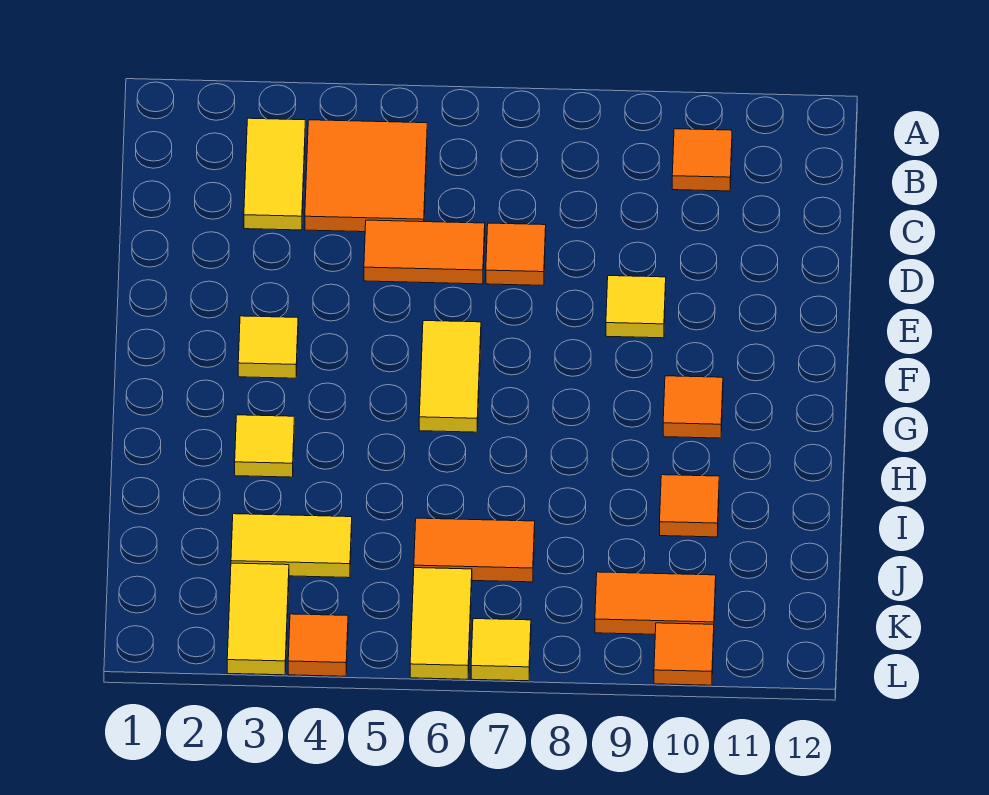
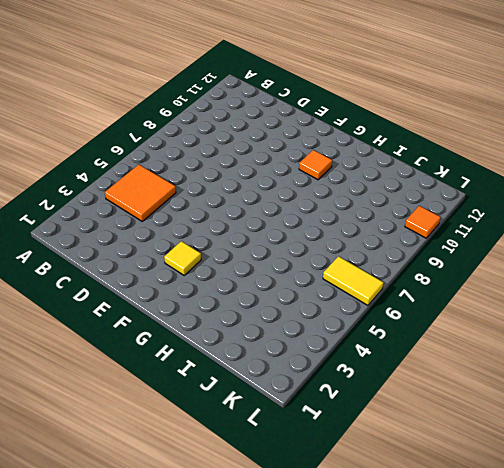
none -> yellow tile B3:C3 level 1
none -> orange tile B10 level 1
none -> orange tile D5:D6 level 1

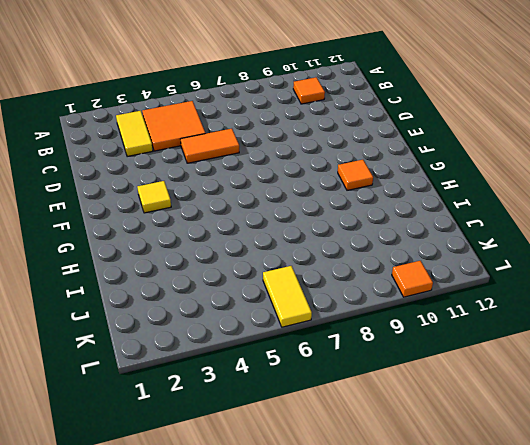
none -> orange tile D7 level 1
none -> yellow tile E9 level 1
none -> yellow tile F6:G6 level 1

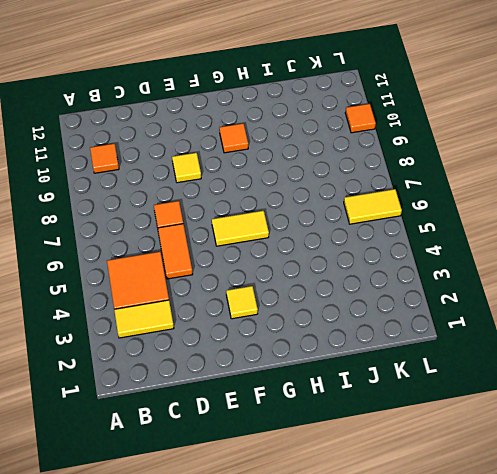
none -> yellow tile H3 level 1
none -> orange tile I10 level 1
none -> yellow tile J3:J4 level 1

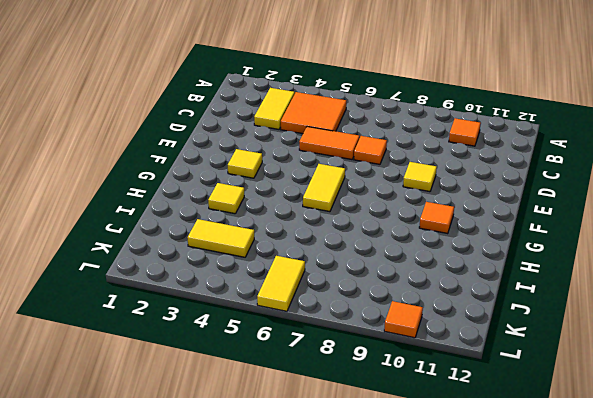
none -> orange tile I10 level 1
none -> orange tile J6:J7 level 1
none -> yellow tile K3:L3 level 1

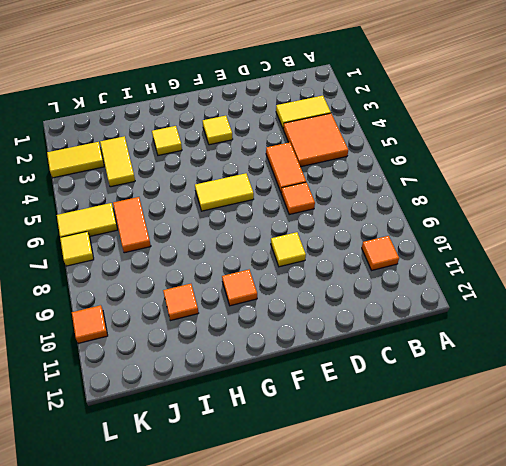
none -> orange tile K9:K10 level 1
none -> orange tile L4 level 1

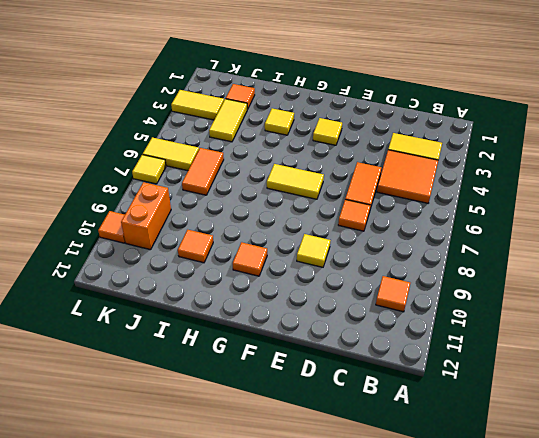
orange tile J2 level 1 -> orange tile L4 level 1
orange brick K9:K10 level 1 -> orange tile K9:K10 level 1

